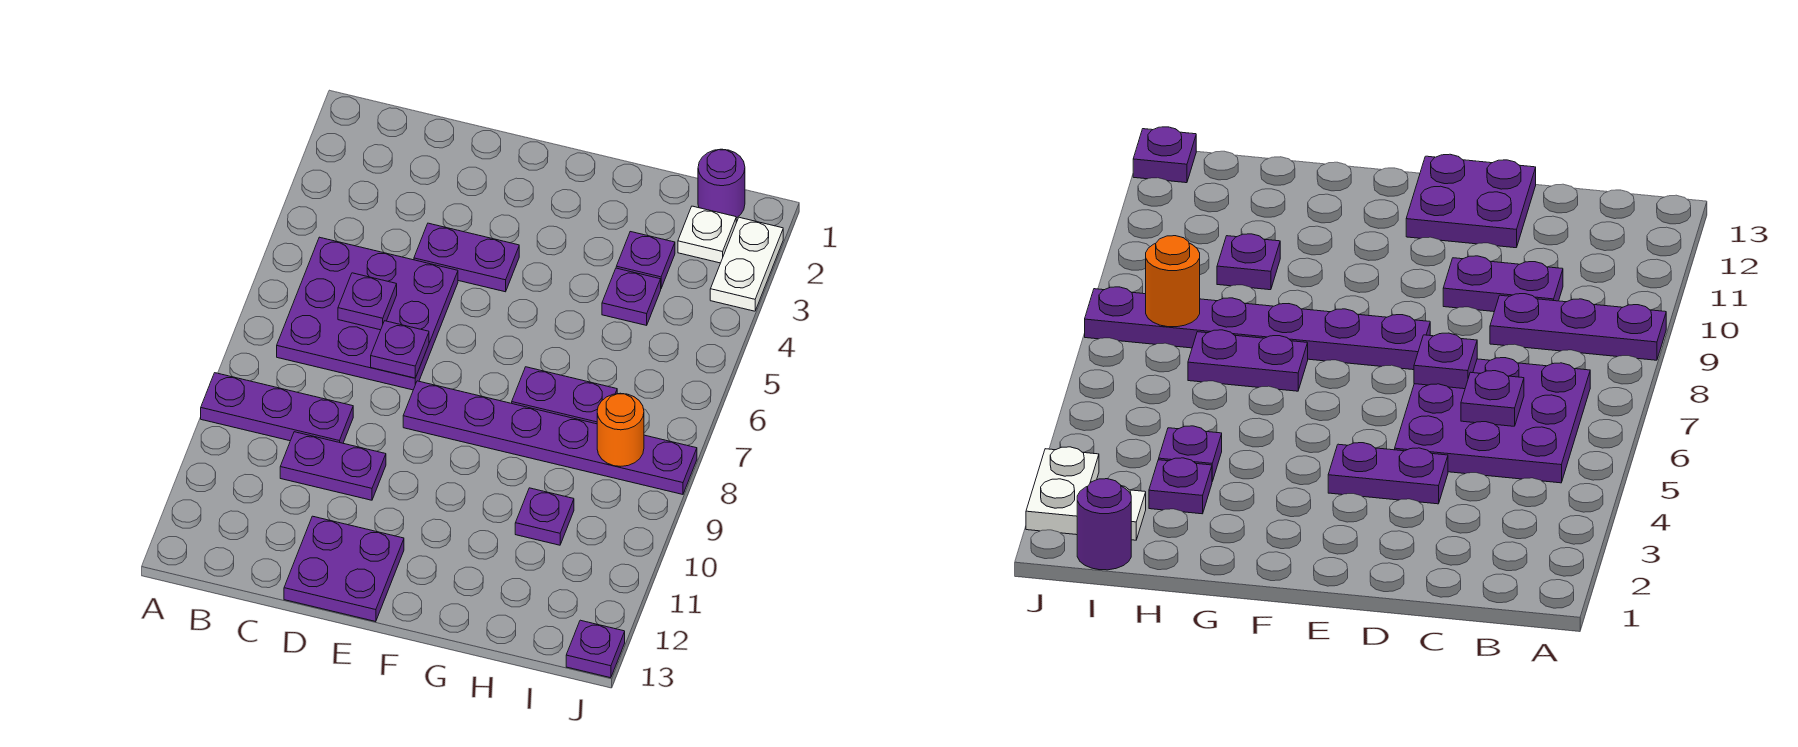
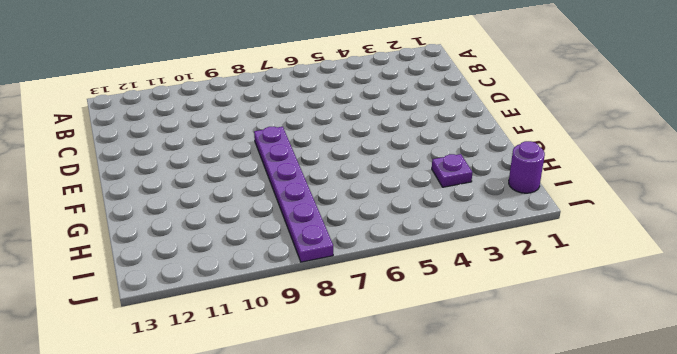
none -> purple plate A9:C9 level 1
none -> purple plate B5:D7 level 1
none -> purple plate C10:D10 level 1

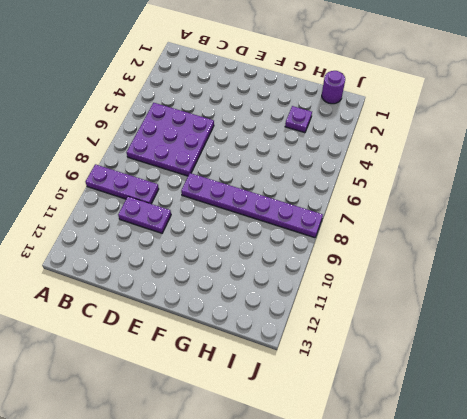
none -> purple plate D4:E4 level 1
none -> purple plate D12:E13 level 1
none -> purple plate G7:H7 level 1

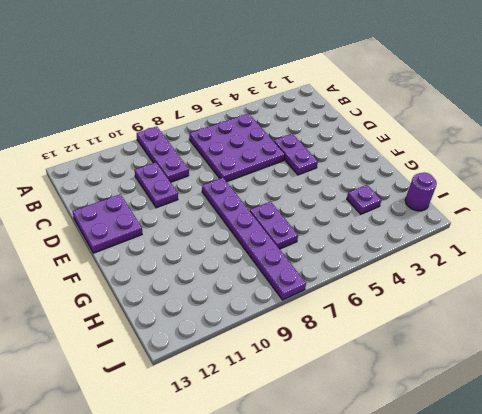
none -> purple plate H4 level 1
none -> purple plate H10 level 1
none -> white plate I2 level 1

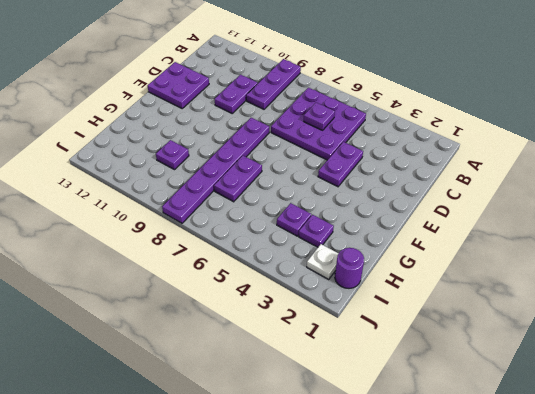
none -> white plate J2:J3 level 1
none -> purple plate J13 level 1
none -> purple plate D7 level 2

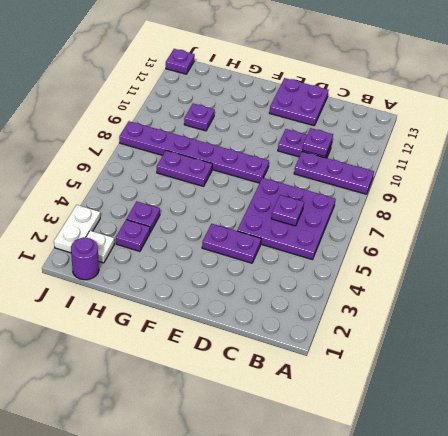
purple plate C10 level 2 -> purple plate D7 level 2
none -> orange round brick I8 level 2

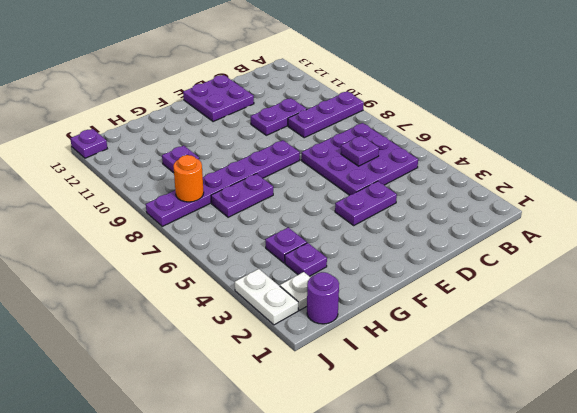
none -> purple plate D7 level 2

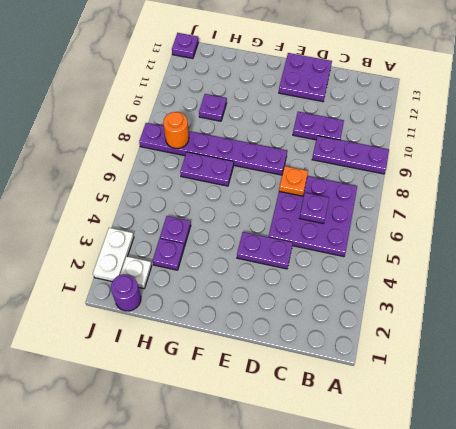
orange plate D7 level 2 -> purple plate D7 level 2

